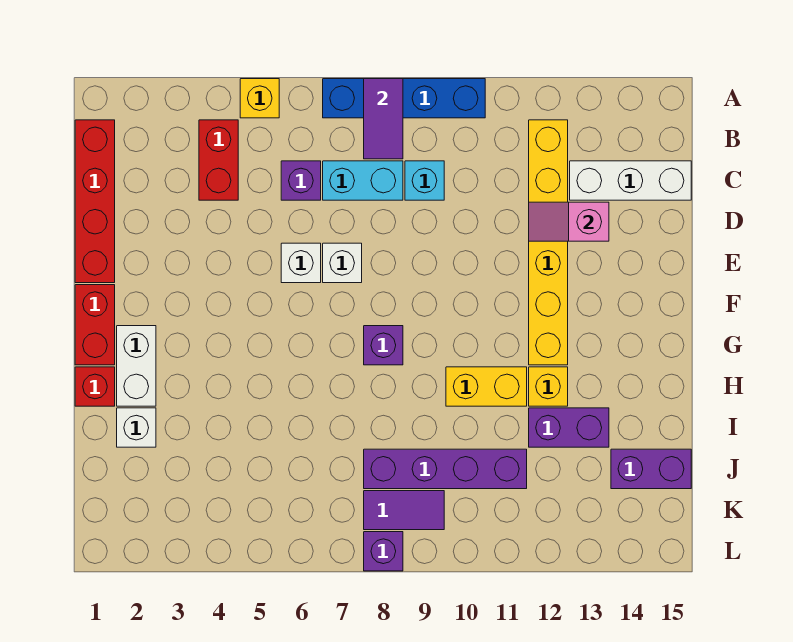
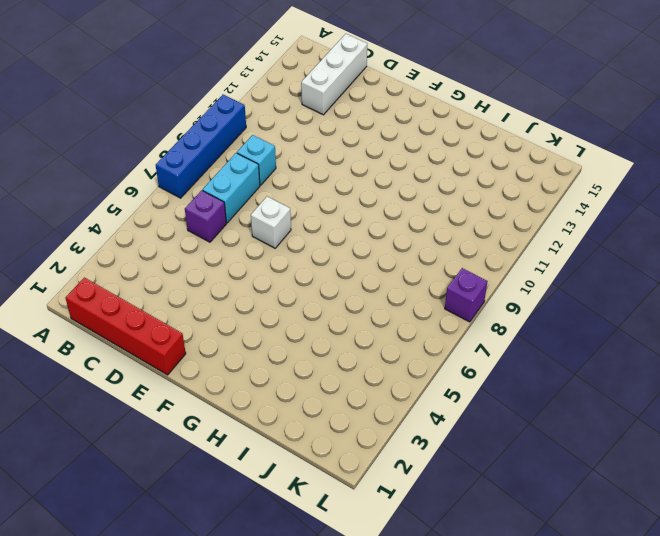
none -> yellow brick A5 level 1
none -> red brick B4:C4 level 1
none -> yellow brick B12:G12 level 1

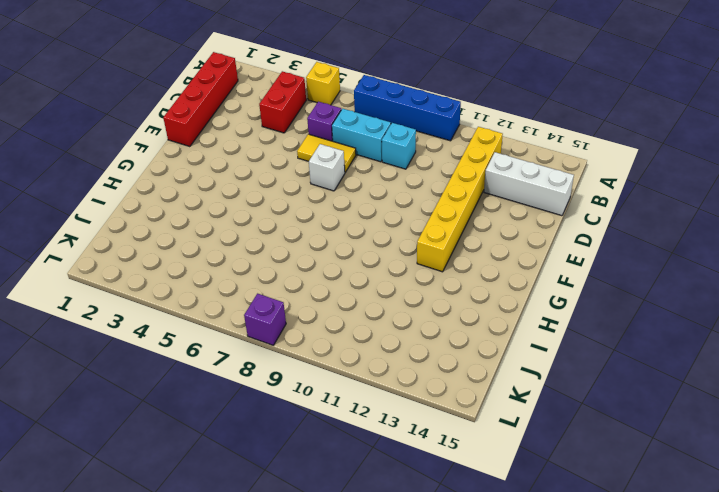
yellow tile D6:D7 level 1 -> none
none -> white brick E6 level 1
none -> red brick F1:G1 level 1
none -> white brick G2:H2 level 1

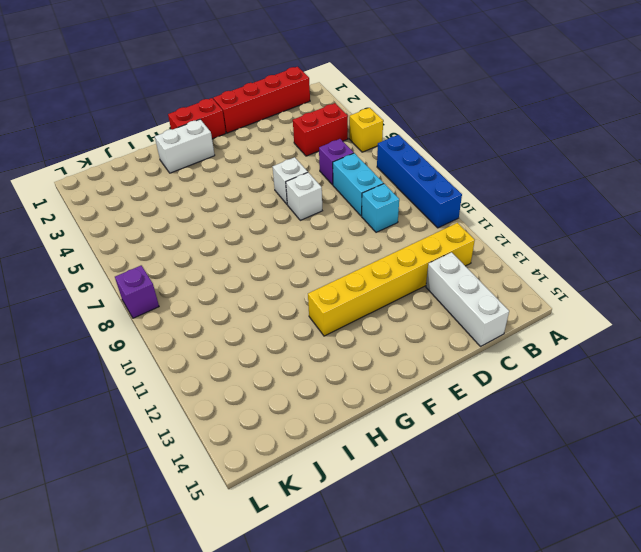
none -> purple brick G8 level 1
none -> red brick H1 level 1
none -> yellow brick H10:H11 level 1

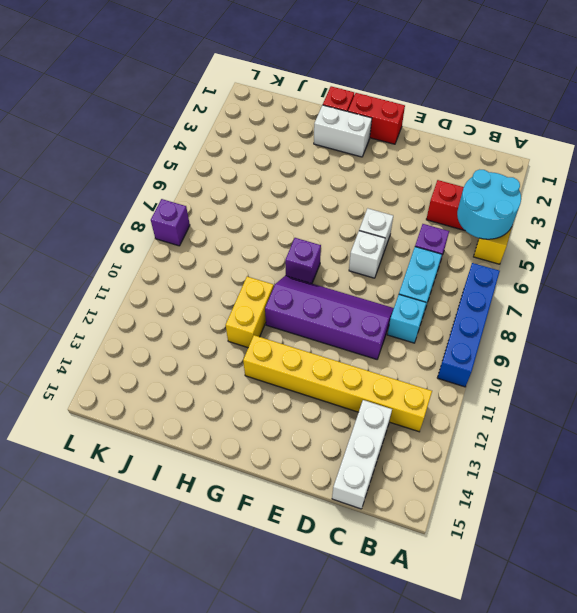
cyan round brick A4:B5 level 2 -> none
purple slope D9:G10 level 1 top 10 -> none
none -> red brick B1:E1 level 1
none -> yellow brick H12 level 1
none -> white brick I2 level 1

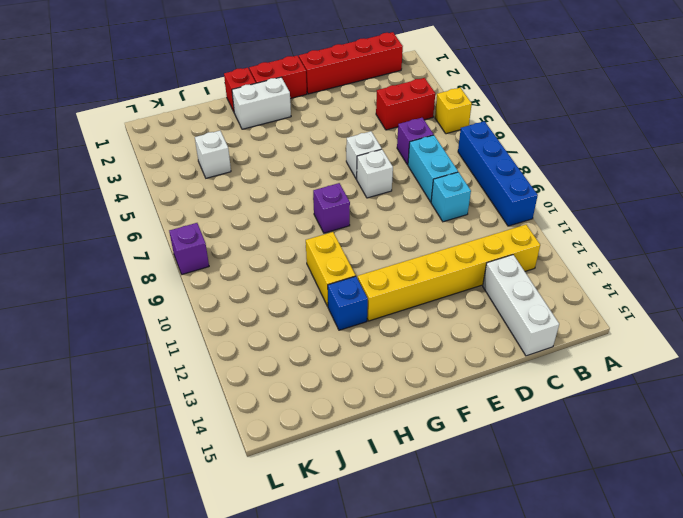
blue brick H12 level 1 -> yellow brick H12 level 1
white brick J4 level 1 -> white brick I2 level 1
none -> purple brick I12:I13 level 1
none -> purple brick J8:J11 level 1
none -> purple brick J14:J15 level 1

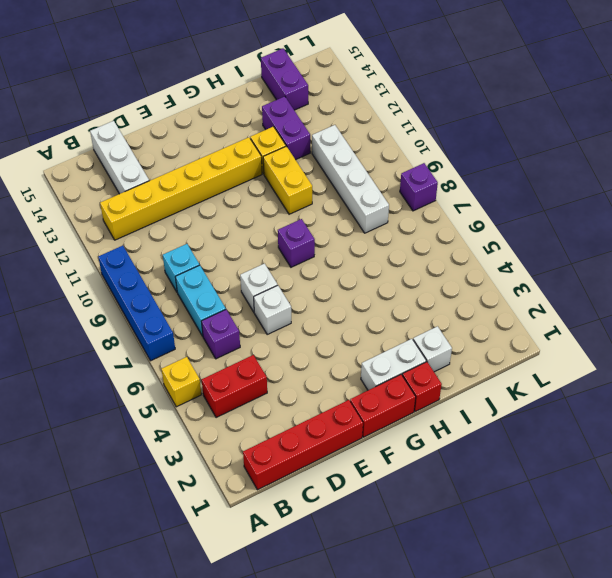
white brick J8:J11 level 1 -> purple brick J8:J11 level 1
none -> purple tile K8:K9 level 1
none -> purple tile A8:B8 level 2
none -> pink slope D12:D13 level 2 top 13

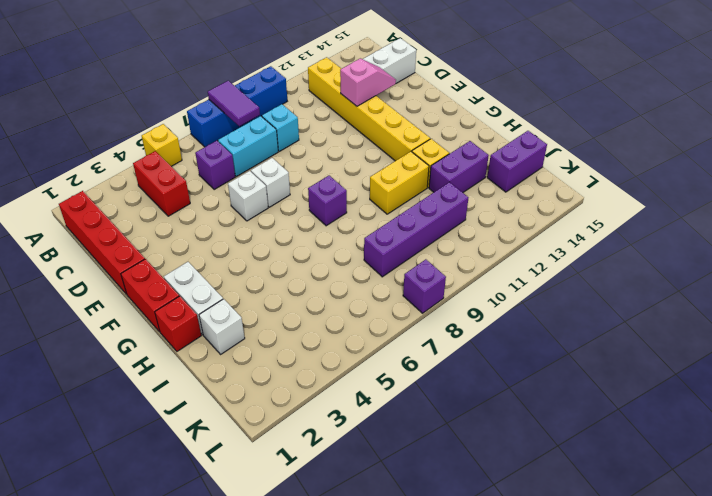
pink slope D12:D13 level 2 top 12 -> pink slope D12:D13 level 2 top 13
none -> purple tile K8:K9 level 1

